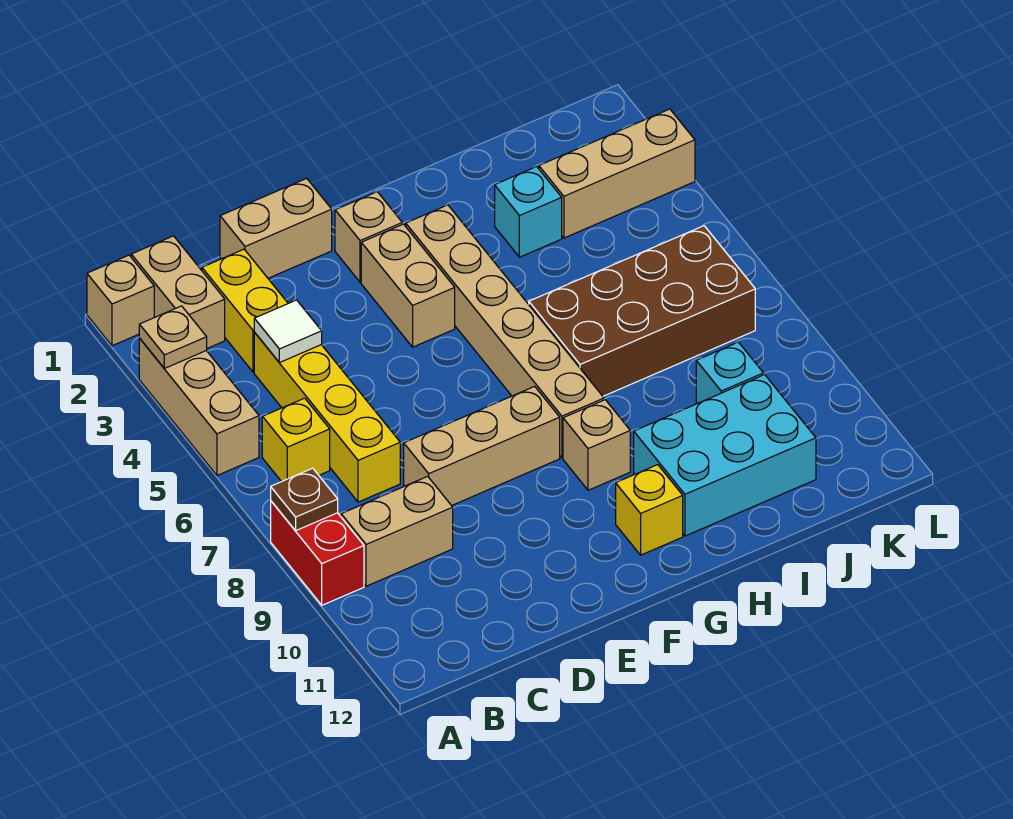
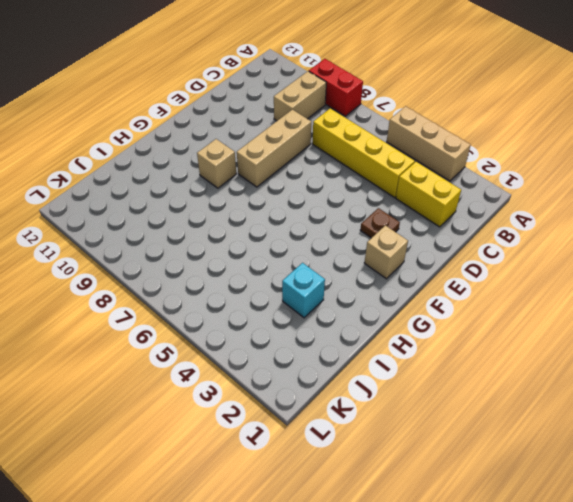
brown plate E3 level 1 -> brown plate A8 level 2
none -> tan brick A1 level 1
none -> tan brick B1:B2 level 1
none -> yellow brick B6 level 1

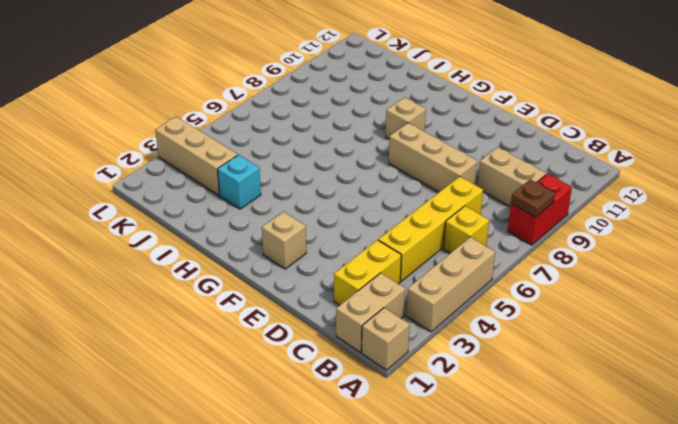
none -> tan brick D1:E1 level 1
none -> tan brick F3:F4 level 1
none -> tan brick G3:G8 level 1

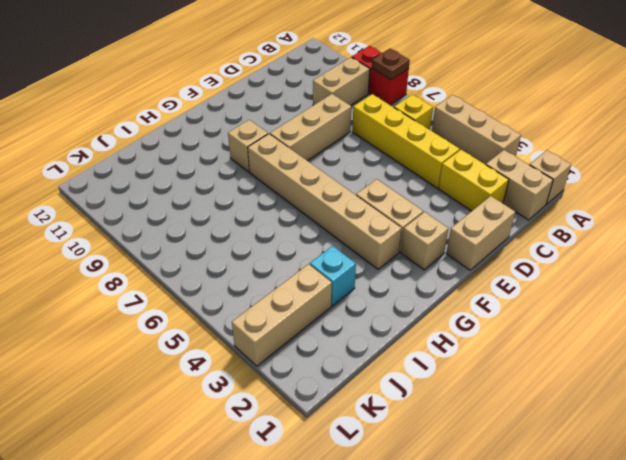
none -> yellow brick G11 level 1
none -> brown brick H6:K7 level 1
none -> cyan brick H10:J11 level 1

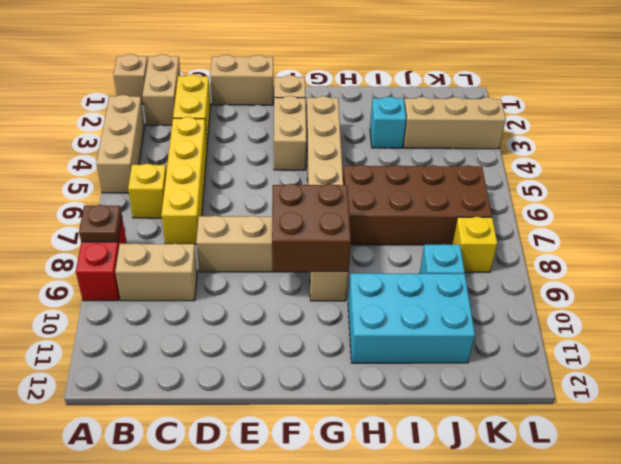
brown brick F8:G9 level 2 -> none
yellow brick K8 level 1 -> yellow brick G11 level 1
none -> tan plate A3 level 2
none -> white tile C4 level 2

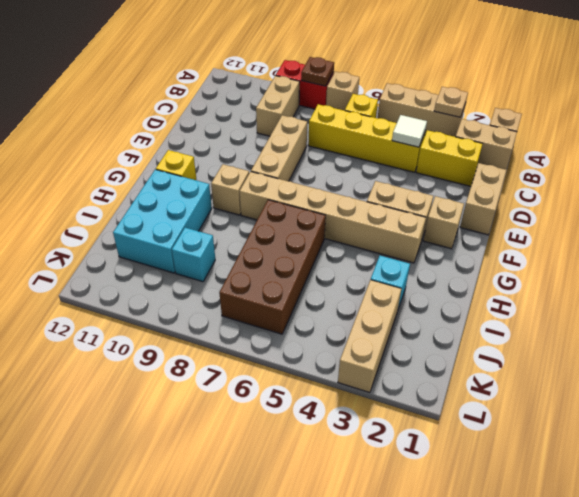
tan brick A7 level 1 -> none

